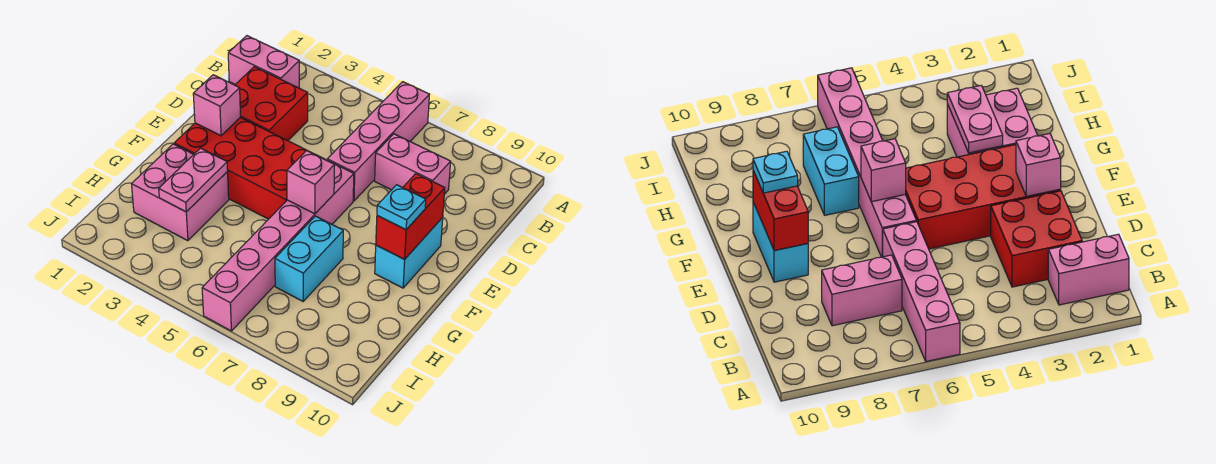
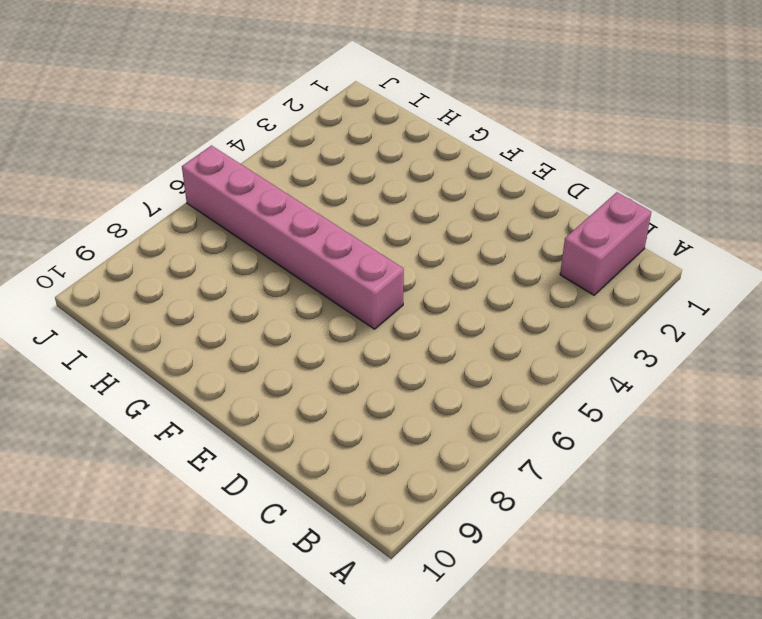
none -> pink brick A6:D6 level 1
none -> red brick C2:D3 level 1
none -> pink brick C7:C8 level 1

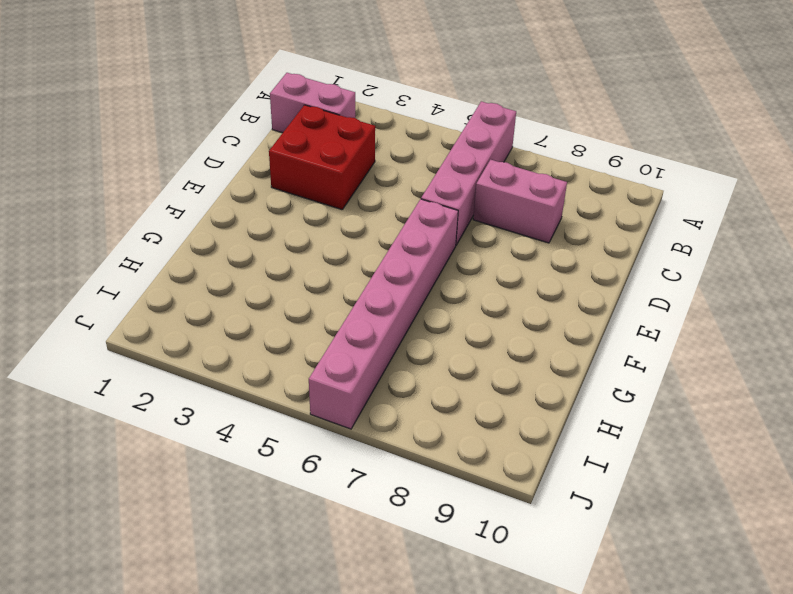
none -> red brick E2:F5 level 1
none -> cyan brick E9:F9 level 1
none -> pink brick G2:H3 level 1

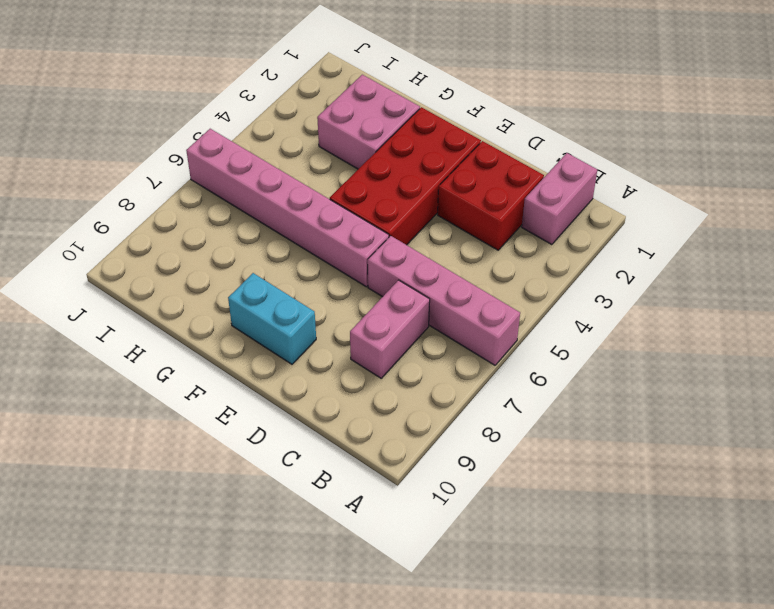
none -> cyan brick G7:H7 level 1
none -> pink brick E2 level 2
none -> red brick E9:F9 level 2

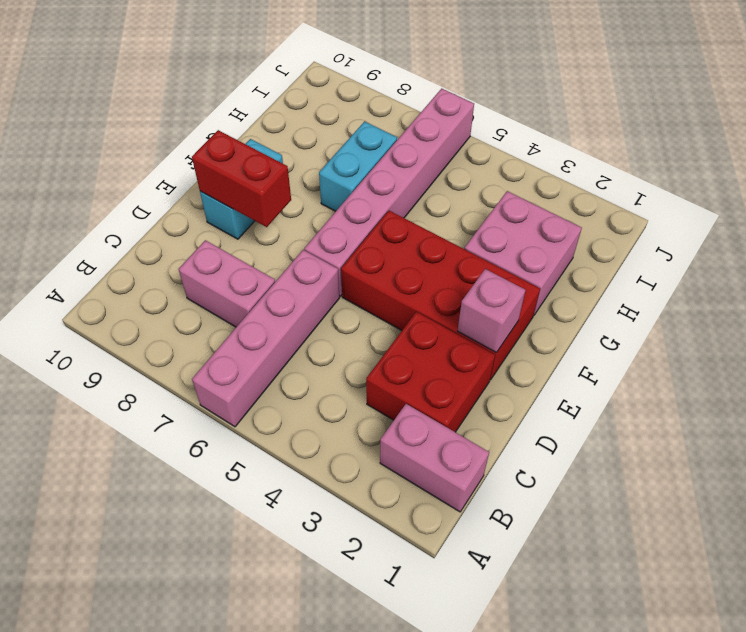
red brick E8:E9 level 2 -> red brick E9:F9 level 2
none -> pink brick F6 level 2
none -> pink plate G3:H3 level 2
none -> cyan plate F9 level 3

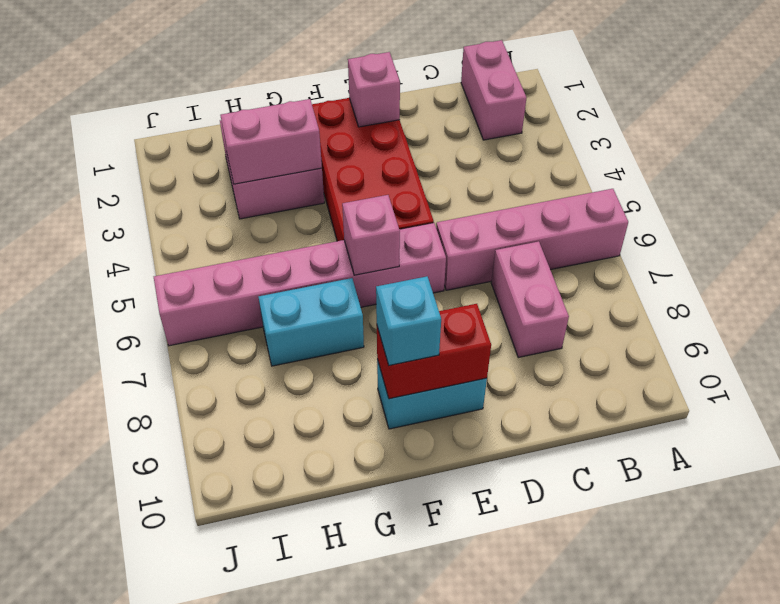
cyan brick F9 level 3 -> cyan plate F9 level 3
pink brick G3:H3 level 2 -> pink plate G3:H3 level 2
none -> red brick C2:D3 level 1

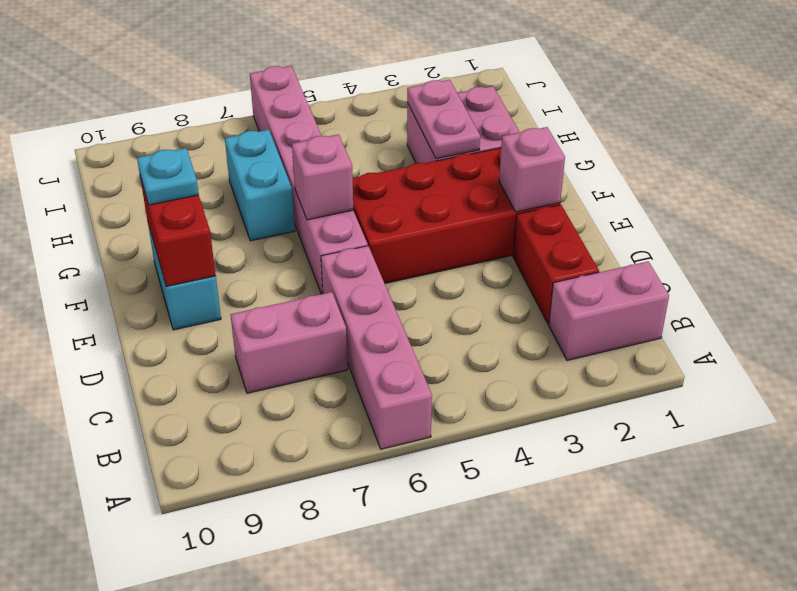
red brick C2:D2 level 1 -> red brick C2:D3 level 1

